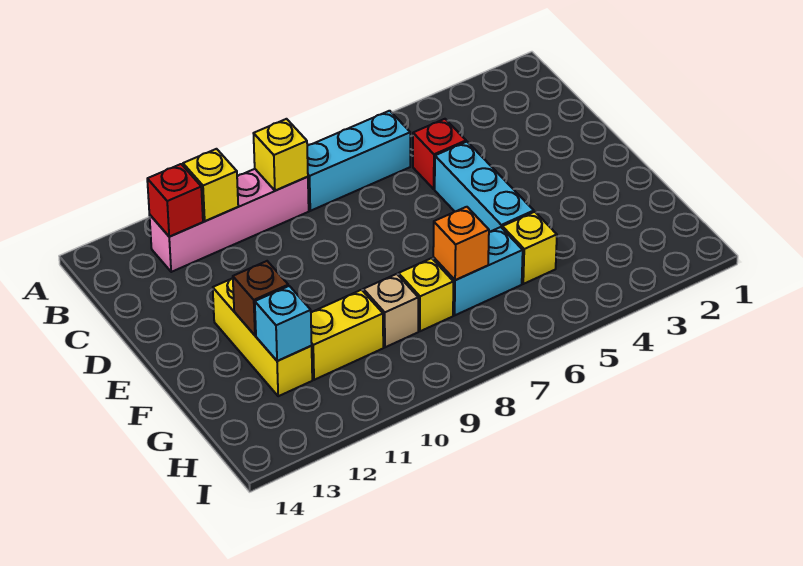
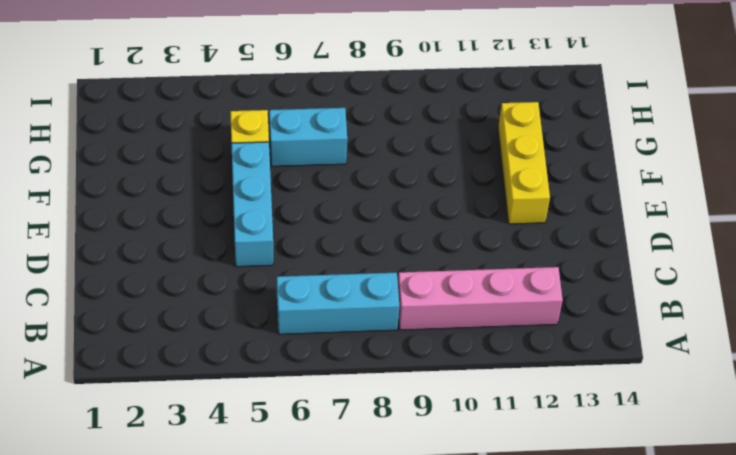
none -> red brick C5 level 1
none -> yellow brick G8 level 1
none -> tan brick G9 level 1

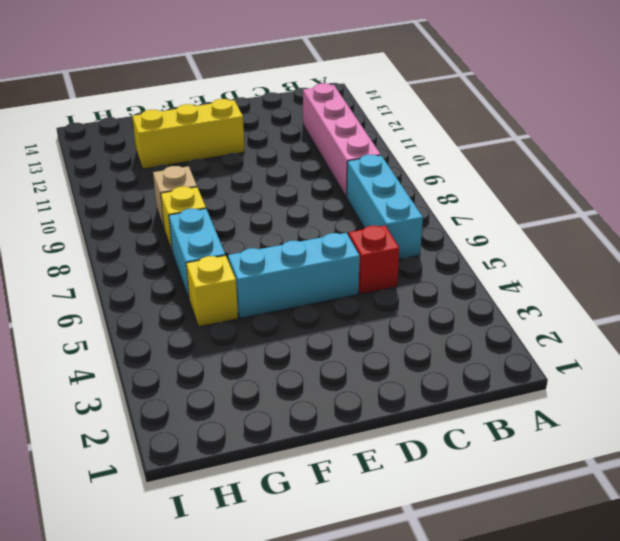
none -> yellow brick G10:G11 level 1
none -> yellow brick B9 level 2
none -> yellow brick B11 level 2

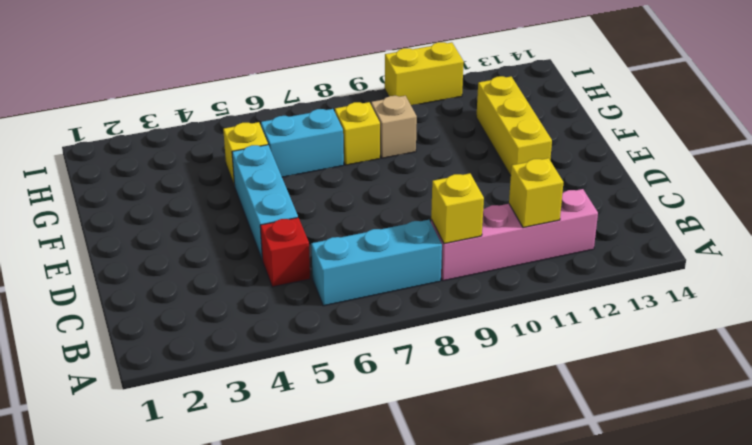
yellow brick I10:I11 level 1 -> yellow brick G10:G11 level 1
none -> red brick B12 level 2
none -> brown brick F12 level 2
none -> orange brick G7 level 2

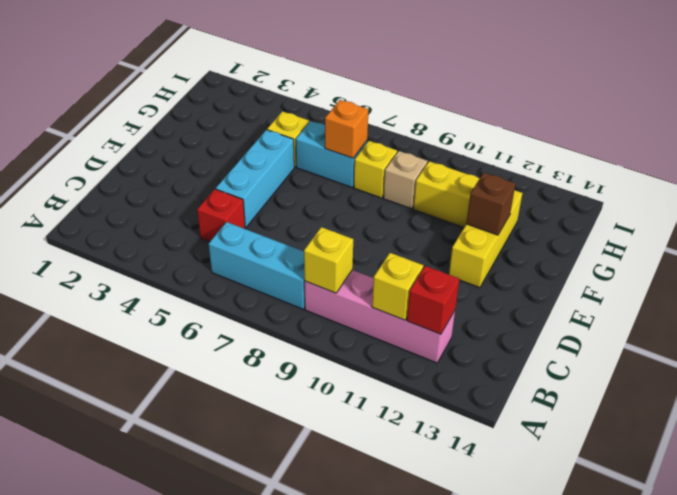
none -> cyan brick G12 level 2

